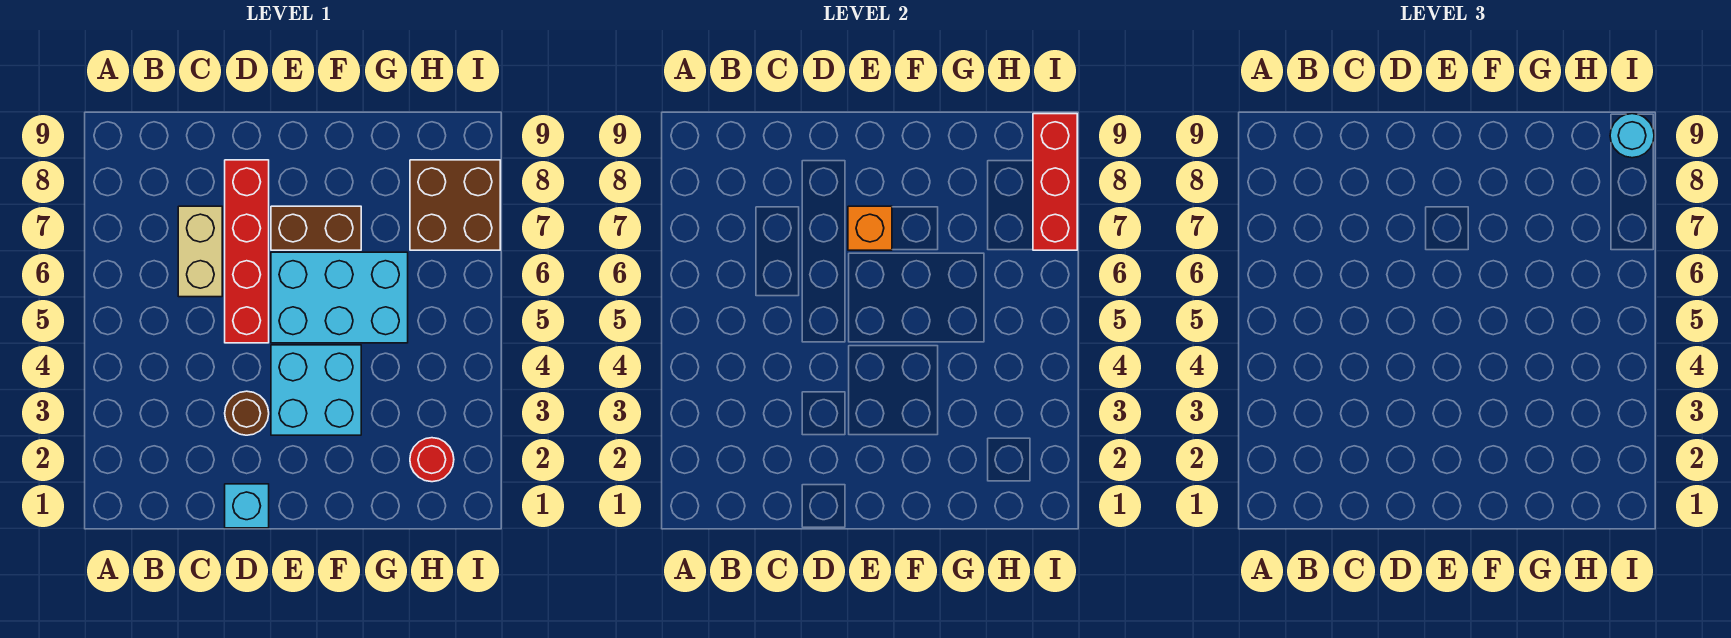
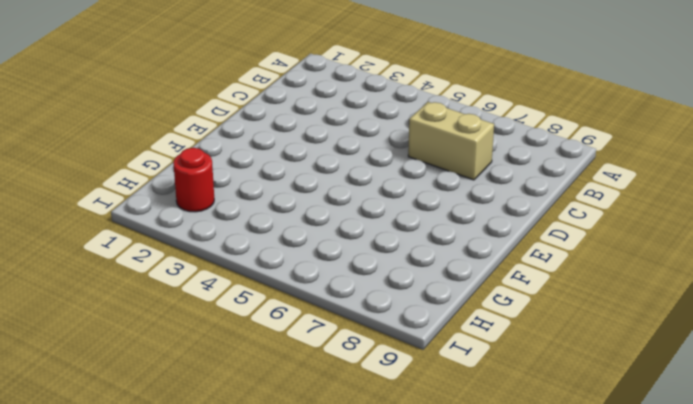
none -> cyan brick D1 level 1
none -> brown round brick D3 level 1
none -> red brick D5:D8 level 1

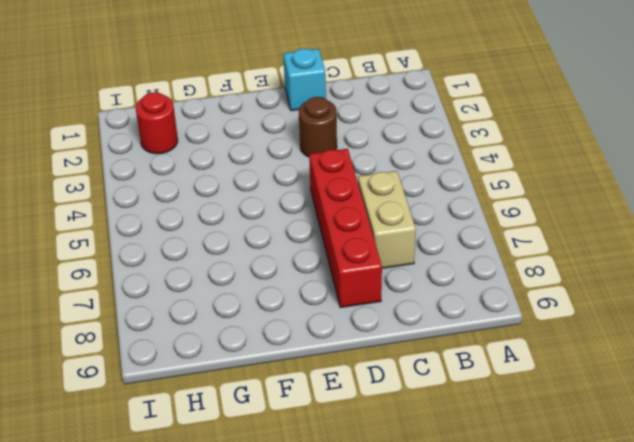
none -> cyan brick E3:F4 level 1
none -> cyan brick E5:G6 level 1
none -> brown brick E7:F7 level 1

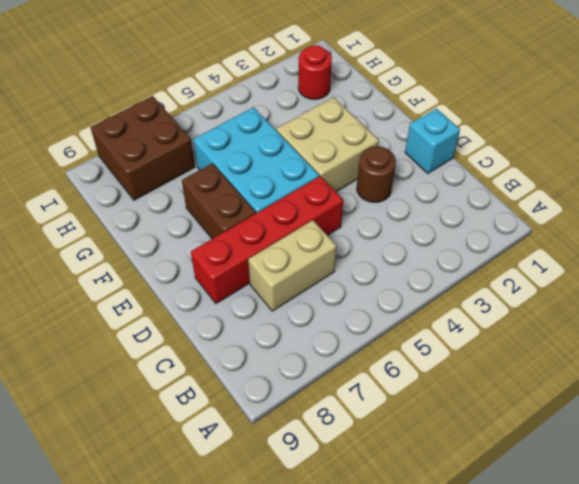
tan brick E3:F4 level 1 -> cyan brick E3:F4 level 1
none -> orange brick E7 level 2
none -> red brick I7:I9 level 2
none -> cyan round brick I9 level 3

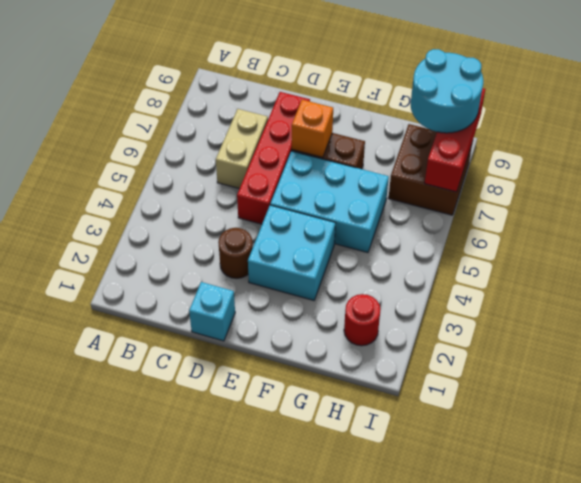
cyan round brick H8:I9 level 3 -> cyan round brick I9 level 3

